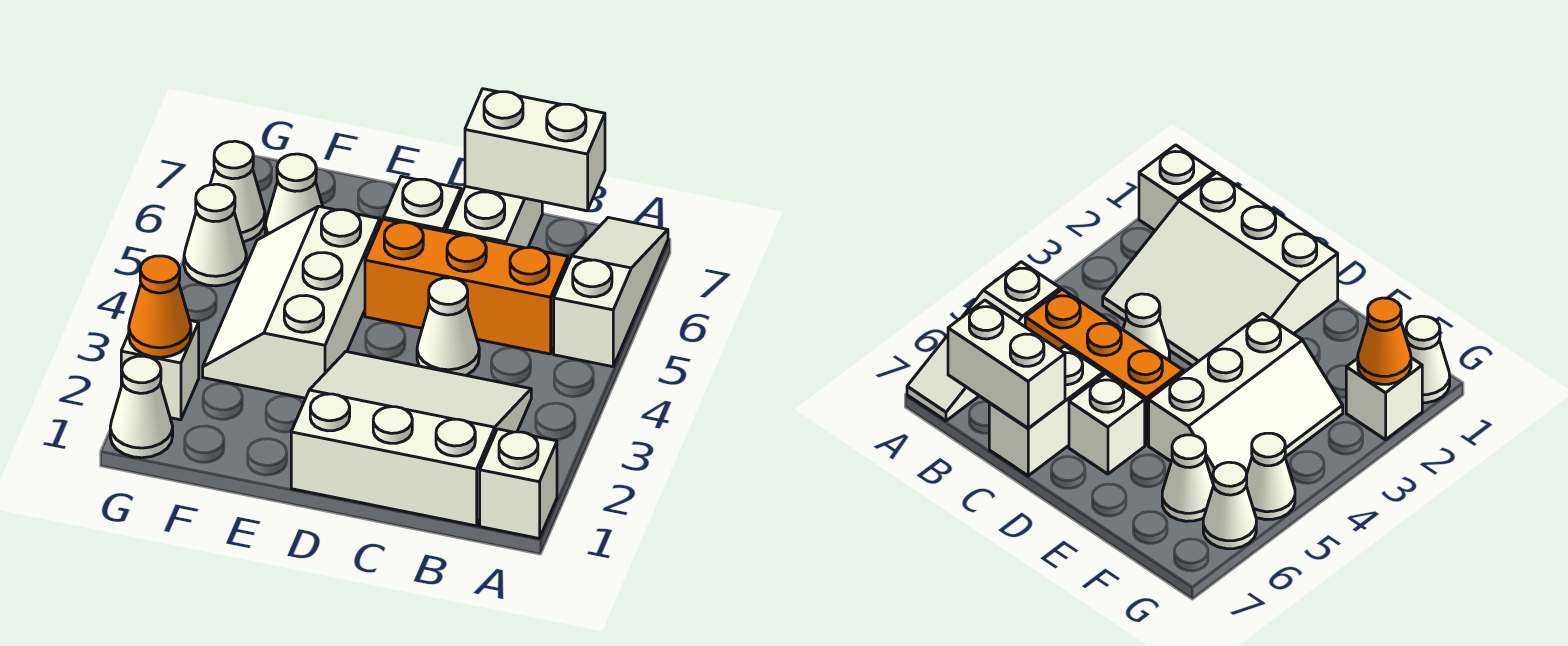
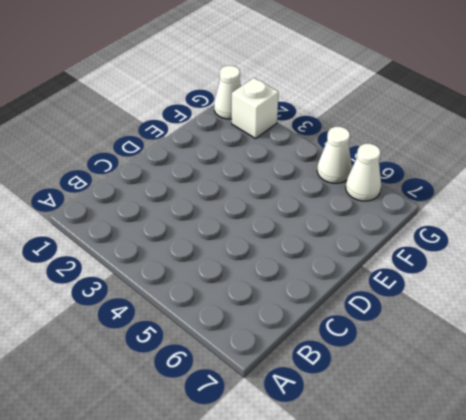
none -> white brick A1 level 1
none -> white slope A5:A7 level 1 top 5
none -> white slope B1:D3 level 1 top 1

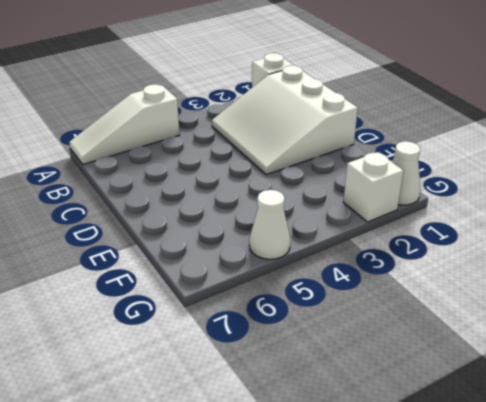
none -> orange brick B5:D5 level 1
none -> white cone C4 level 1
none -> white brick C6:C7 level 1

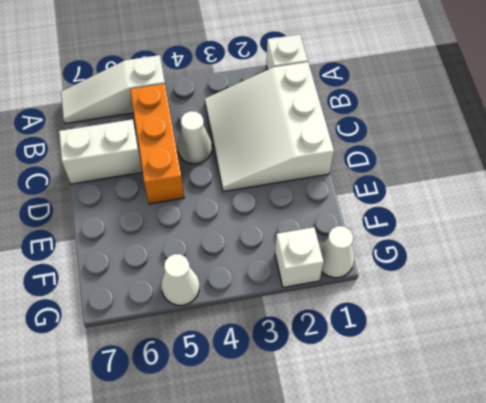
none -> white brick D6 level 1
none -> white slope E3:F5 level 1 top E
none -> white cone F6 level 1

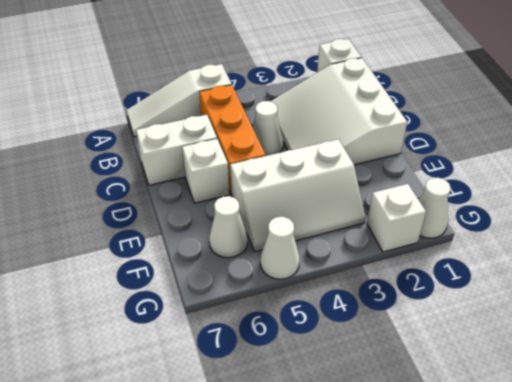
none -> white cone G6 level 1
none -> white brick B7:C7 level 2
none -> orange cone G2 level 2

